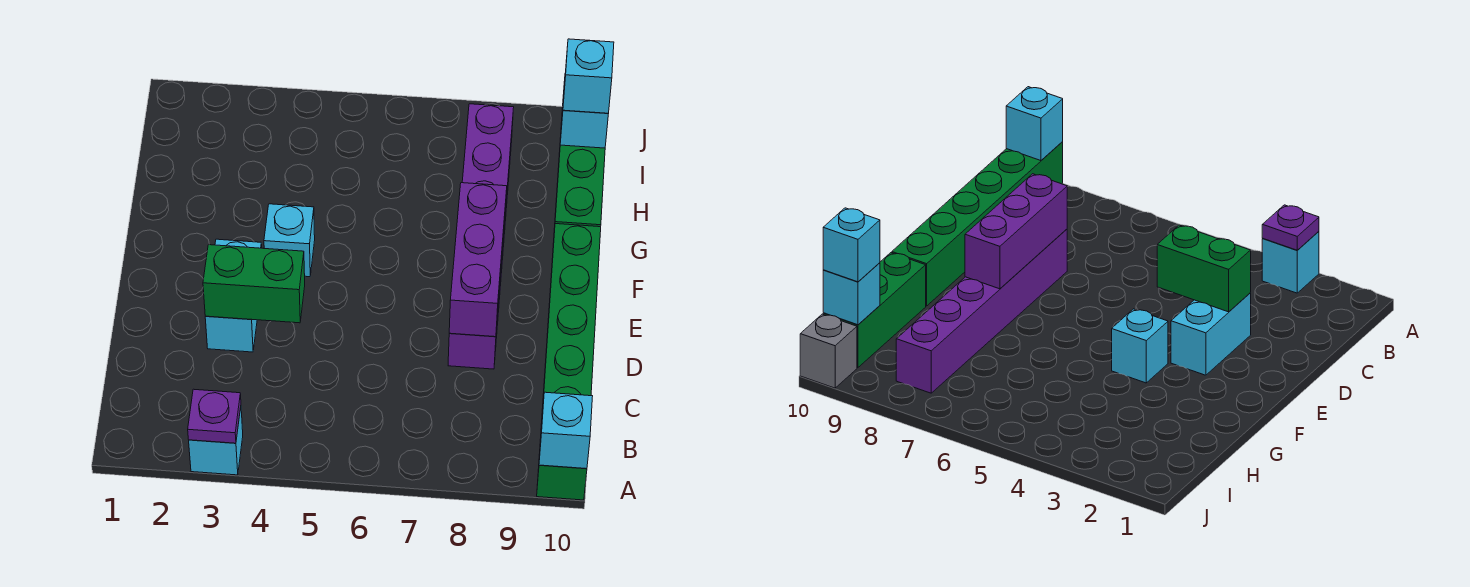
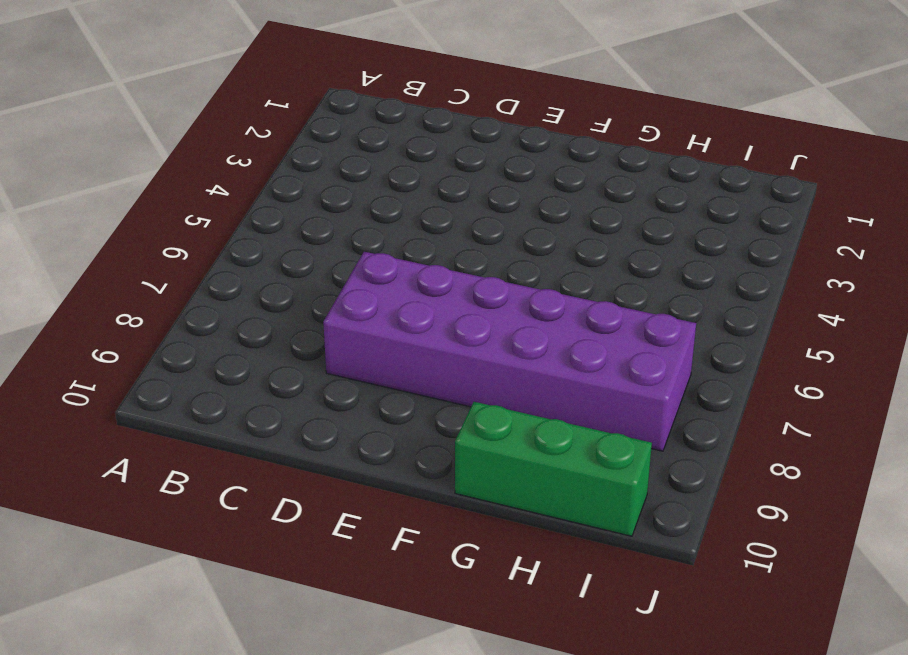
purple brick D7:I8 level 1 -> purple brick D8:I8 level 1
none -> cyan brick A3 level 1
none -> green brick A10:F10 level 1
none -> cyan brick D3:E3 level 1

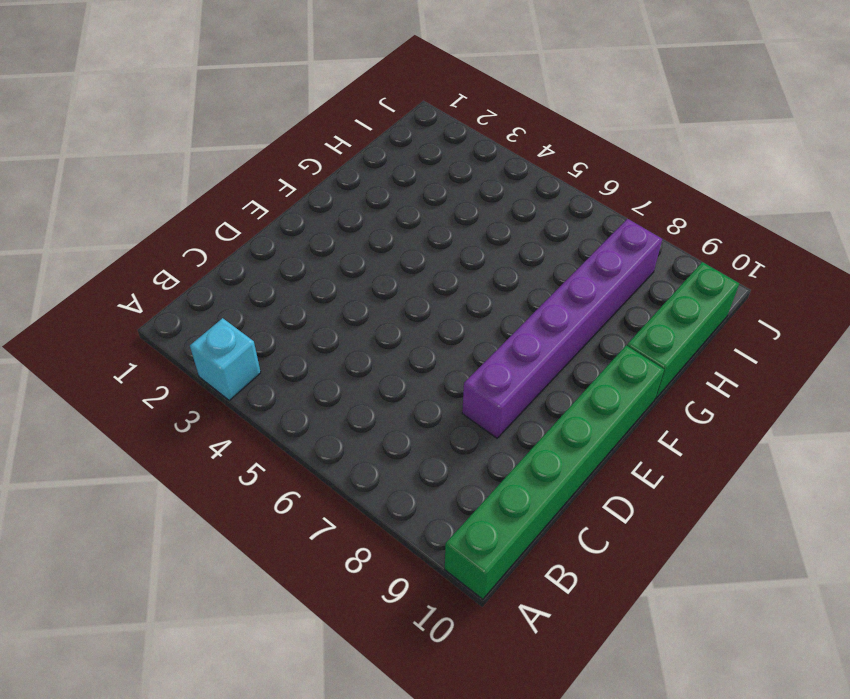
none -> cyan brick D3:E3 level 1
none -> cyan brick F4 level 1
none -> grey brick J10 level 1

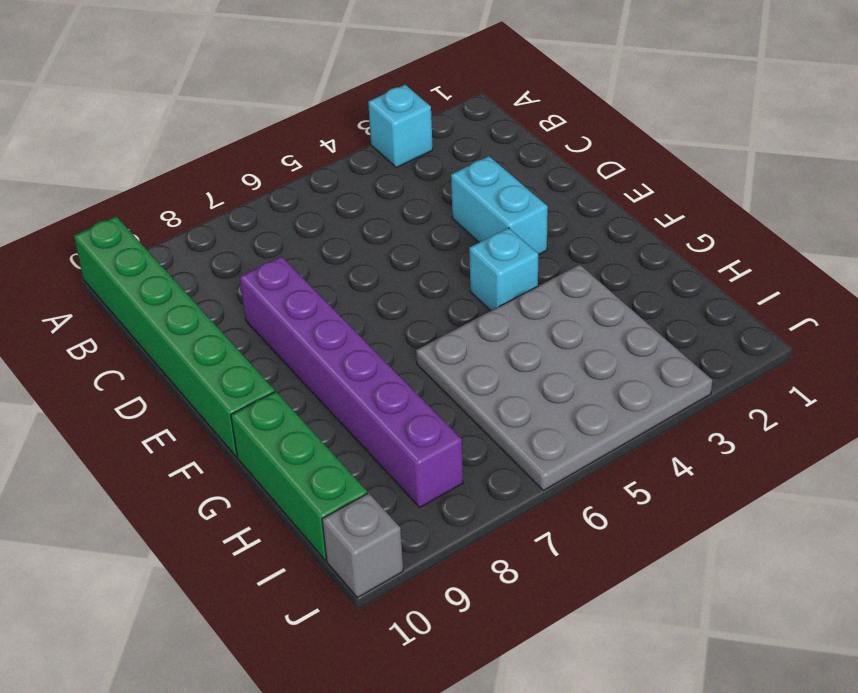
grey plate G3:J6 level 1 -> none
none -> purple plate A3 level 2
none -> cyan brick A10 level 2
none -> green brick D3:D4 level 2

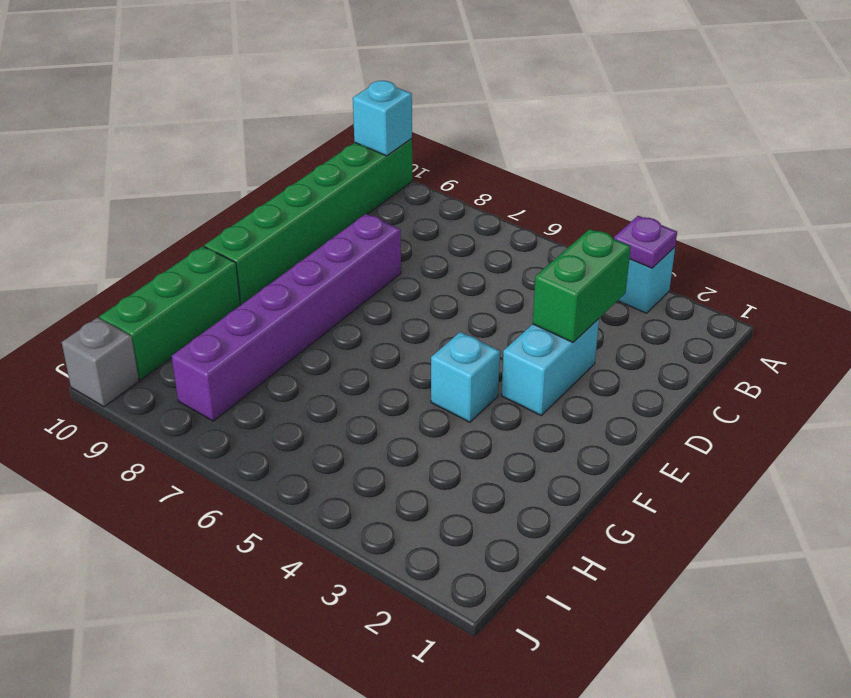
green brick C3:D3 level 2 -> green brick D3:D4 level 2
none -> purple brick D8:F8 level 2
none -> cyan brick I10 level 2
none -> cyan brick I10 level 3

